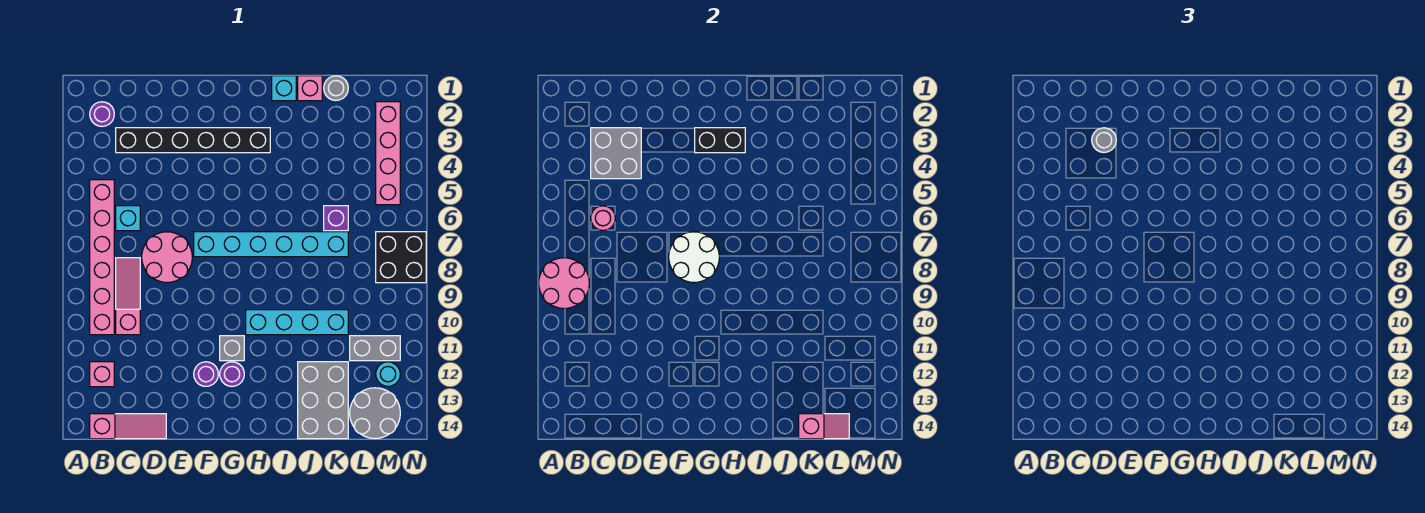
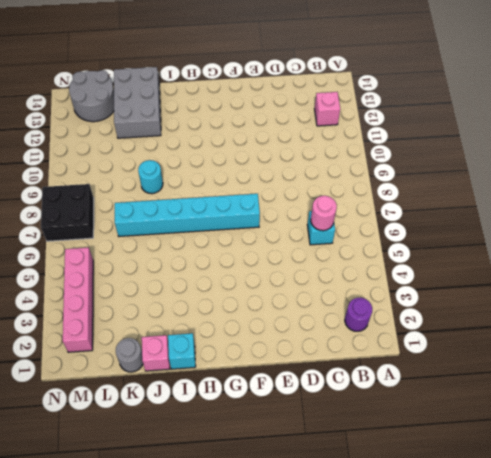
cyan round brick J9 level 1 -> cyan round brick M12 level 1
none -> pink brick B5:B10 level 1
none -> pink slope B14:D14 level 1 top B
none -> black brick C3:H3 level 1
none -> pink slope C8:C10 level 1 top 10

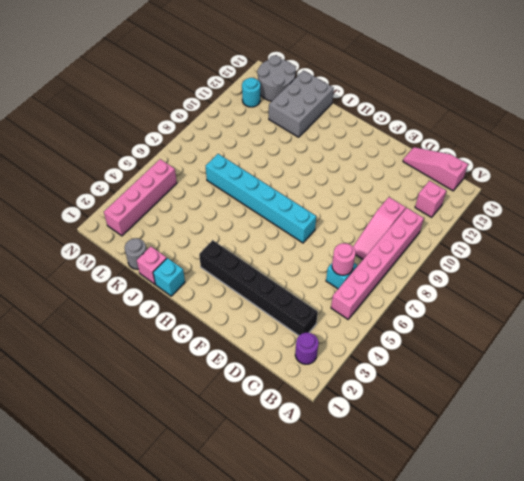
none -> pink round brick D7:E8 level 1
none -> purple round brick F12 level 1
none -> grey brick G11 level 1
none -> purple round brick G12 level 1

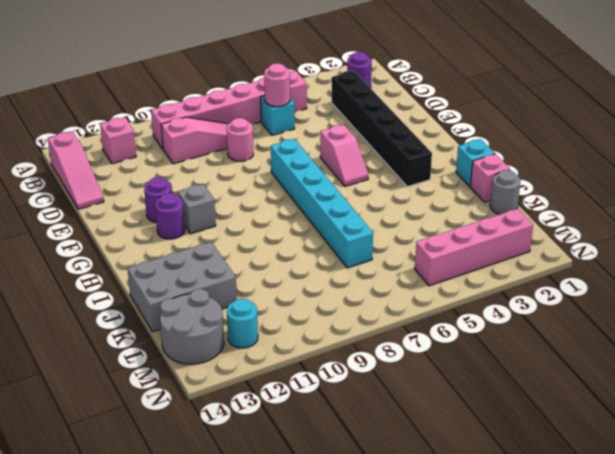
pink round brick D8 level 1 -> pink round brick D7:E8 level 1
pink slope F5:G5 level 1 top F -> pink slope K14:L14 level 2 top K
none -> cyan brick H10:K10 level 1
none -> purple brick K6 level 1
none -> grey brick L11:M11 level 1
none -> black brick M7:N8 level 1

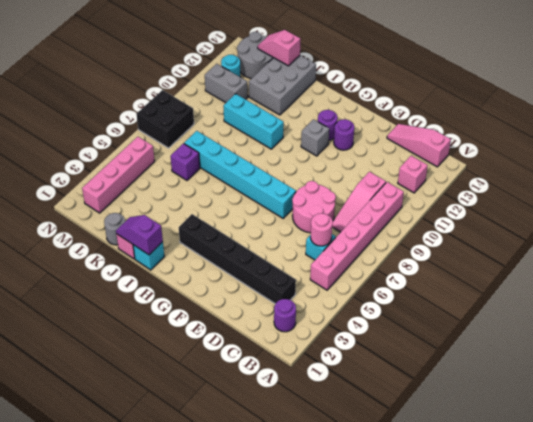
purple slope I1:J1 level 2 top I -> none
cyan brick I10:K10 level 1 -> cyan brick H10:K10 level 1
none -> pink round brick A8:B9 level 2
none -> grey brick C3:D4 level 2
none -> white round brick F7:G8 level 2
none -> black brick G3:H3 level 2

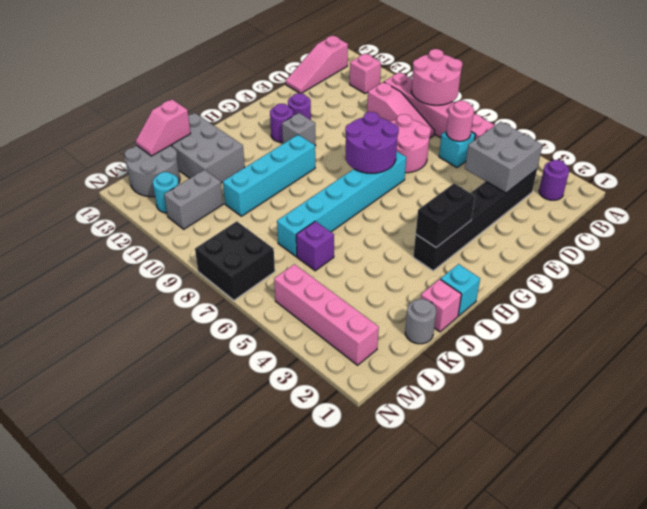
purple round brick F7:G8 level 2 -> white round brick F7:G8 level 2
none -> grey round brick D3 level 3

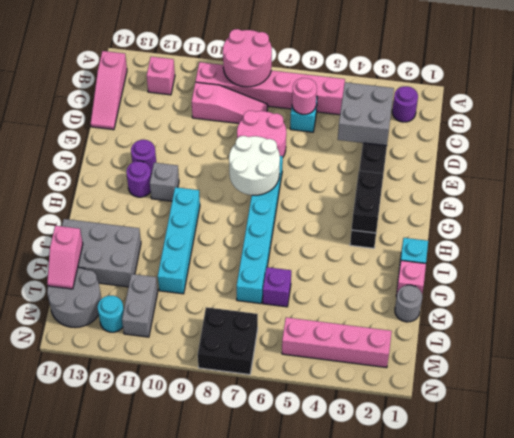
none -> grey round brick D3 level 3

